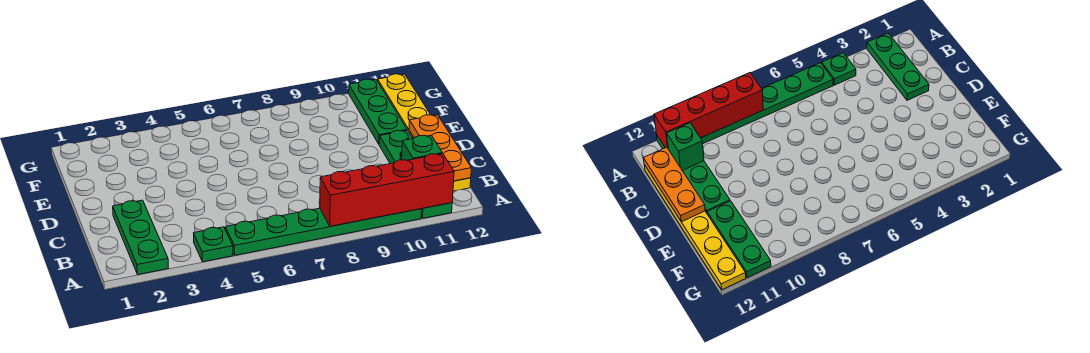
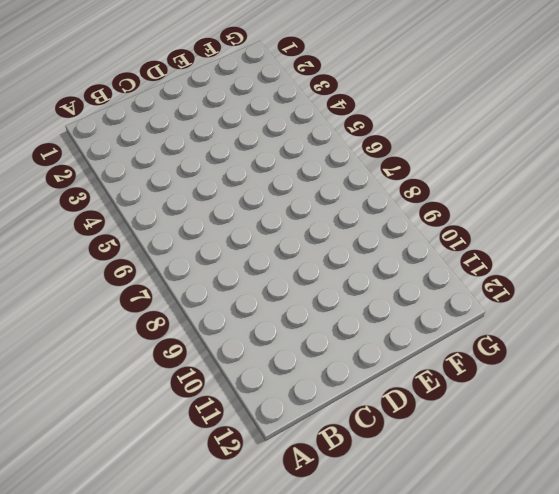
none -> green plate A2:C2 level 1
none -> green plate A4 level 1

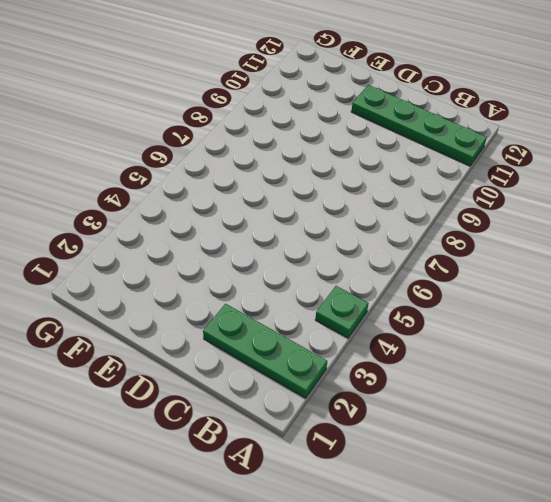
none -> green plate A5:A10 level 1
none -> yellow plate B12:G12 level 1

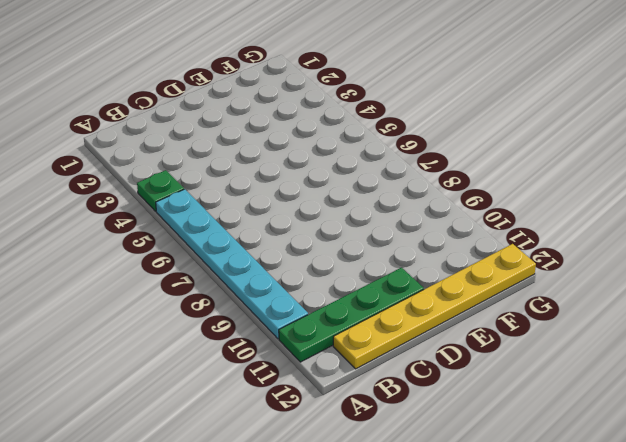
cyan plate A5:A10 level 1 -> green plate A5:A10 level 1
none -> green plate A2:C2 level 1
none -> green plate E11:G11 level 1

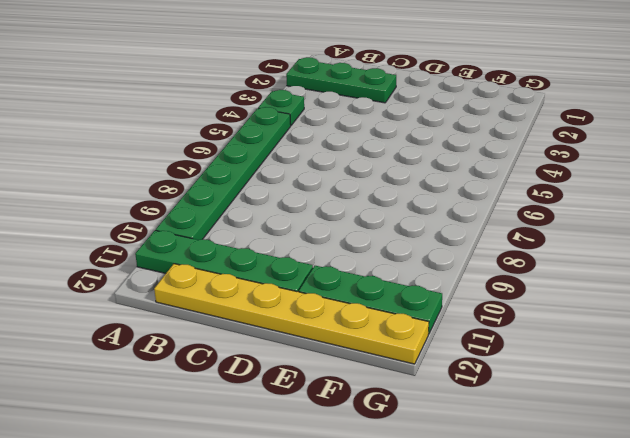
none -> red brick A8:A11 level 2
none -> green brick B11 level 2

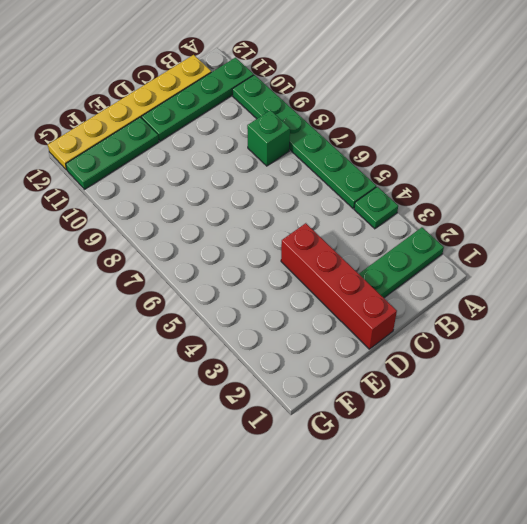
green brick B8 level 1 -> green brick B11 level 2
red brick D1:D4 level 1 -> red brick A8:A11 level 2
none -> orange plate B12:D12 level 2

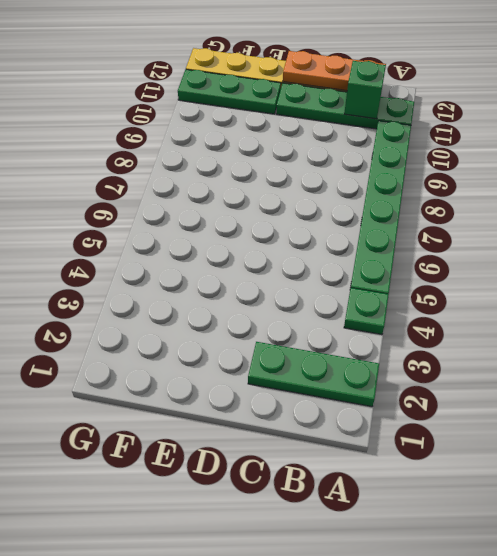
none -> red brick A8:A11 level 2

